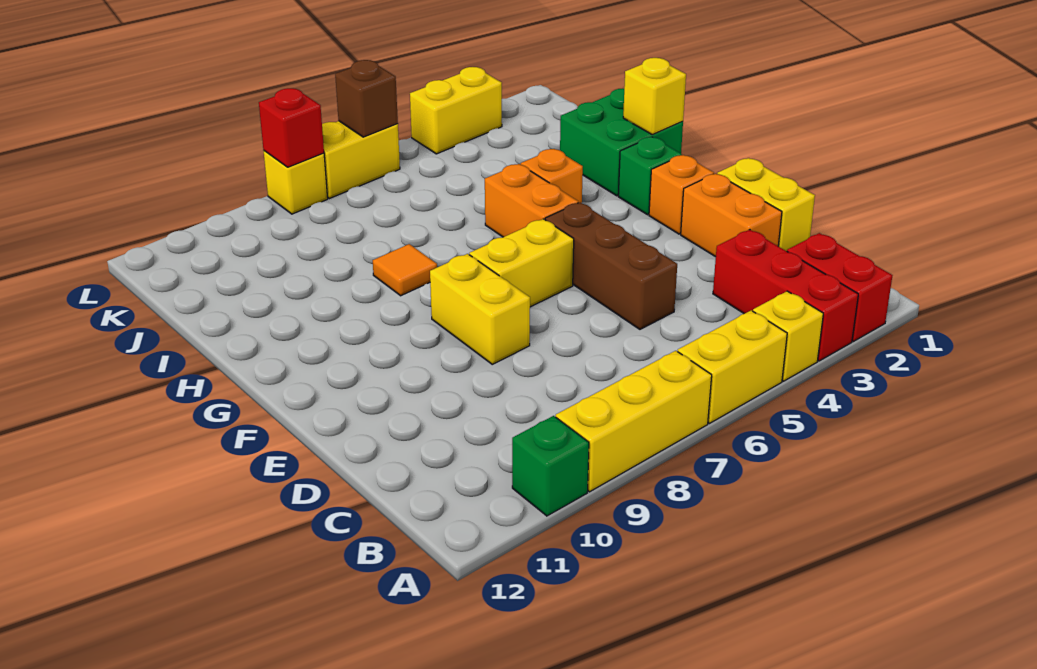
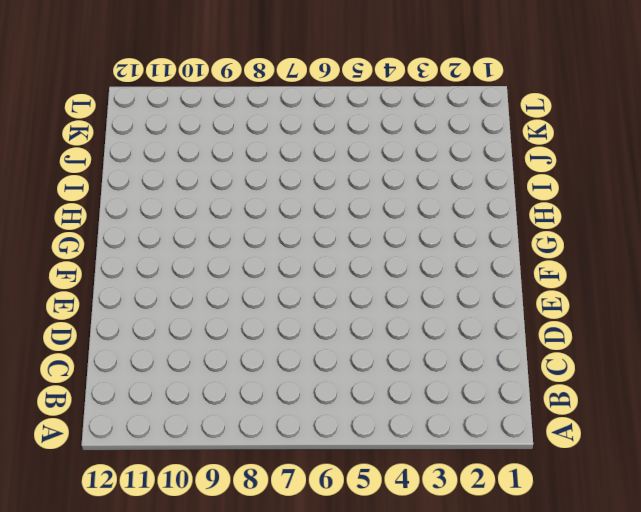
none -> red brick A2:B2 level 1
none -> red brick A3:C3 level 1
none -> yellow brick A4 level 1

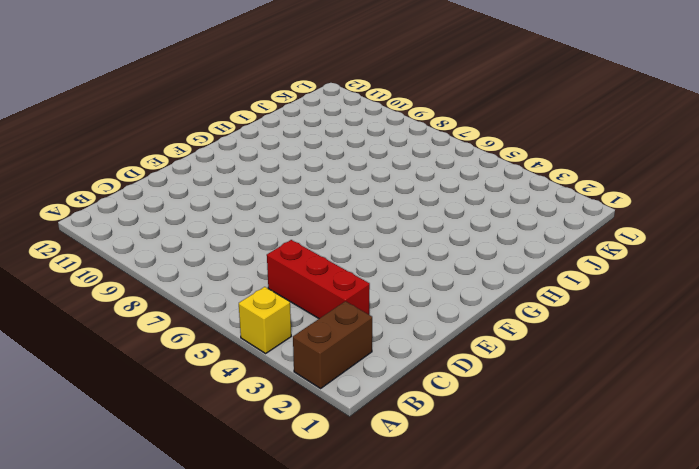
brown brick A2:B2 level 1 -> red brick A2:B2 level 1
red brick C3:C5 level 1 -> red brick A3:C3 level 1
none -> yellow brick A5:A6 level 1
none -> yellow brick A7:A9 level 1
none -> green brick A10 level 1

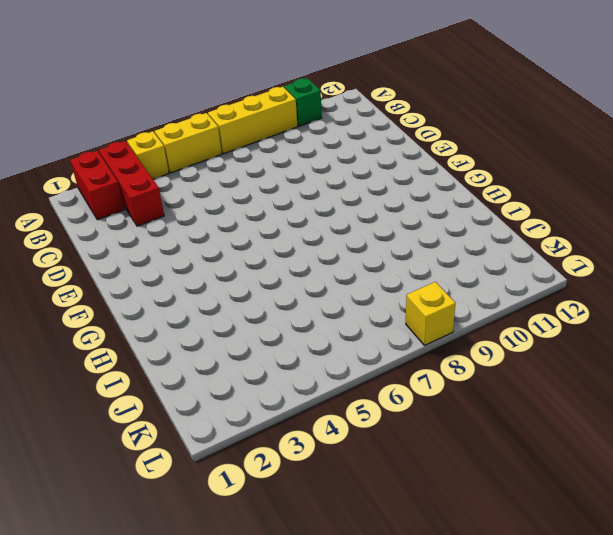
none -> yellow brick D1:E1 level 1
none -> orange brick D2:E2 level 1
none -> brown brick D5:F5 level 1

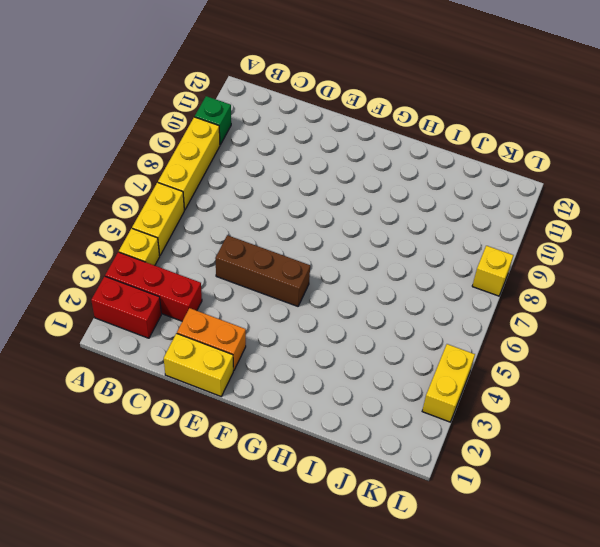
none -> yellow brick E8:F8 level 1
none -> orange brick F2 level 1
none -> yellow brick F6:F7 level 1

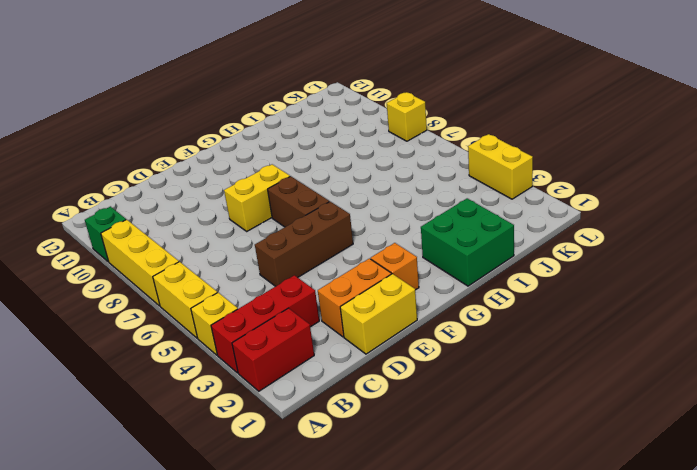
brown brick F6:F7 level 1 -> yellow brick F6:F7 level 1
none -> green brick G2 level 1
none -> orange brick G5:H5 level 1
none -> orange brick H4 level 1

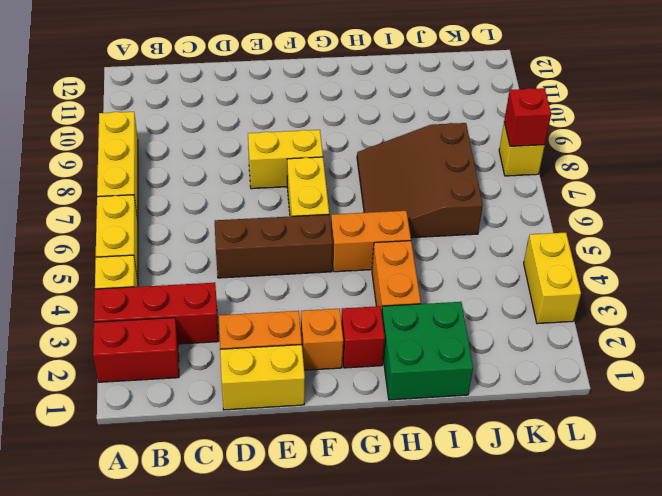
red brick G2 level 1 -> green brick G2 level 1
orange brick H3:H4 level 1 -> orange brick H4 level 1
brown slope H6:J8 level 1 top J -> orange tile H8 level 1
none -> green brick A10 level 1
none -> yellow brick L6:L7 level 1
none -> yellow brick H1 level 2

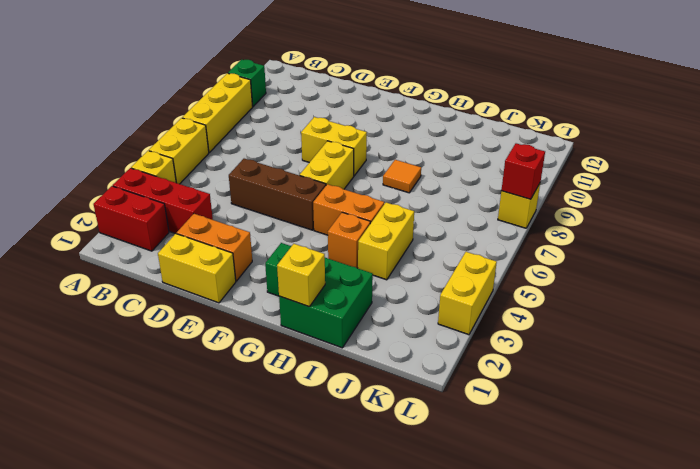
yellow brick I4:I5 level 1 -> yellow brick L6:L7 level 1
none -> orange brick F2 level 1
none -> brown brick L6 level 2

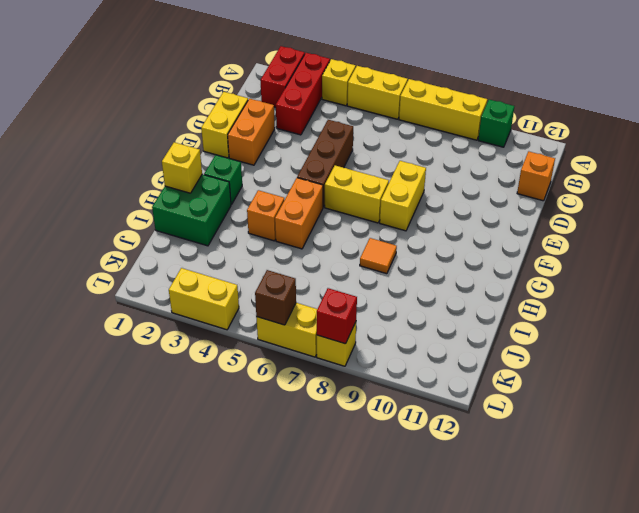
orange brick C12 level 1 -> orange brick F2 level 1

